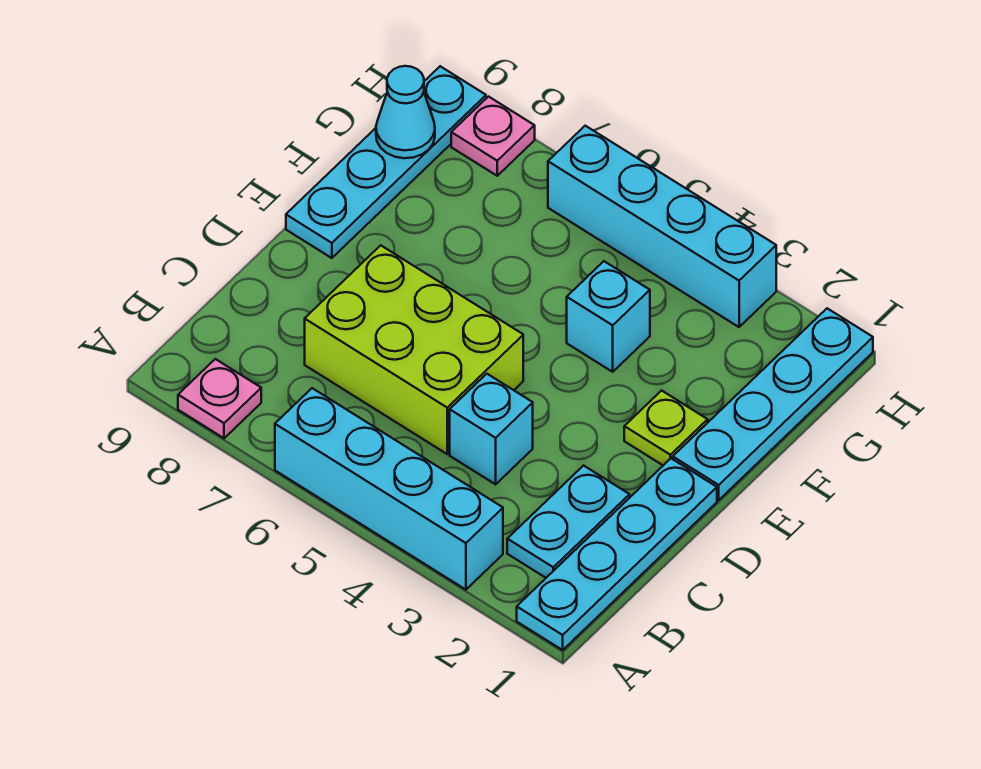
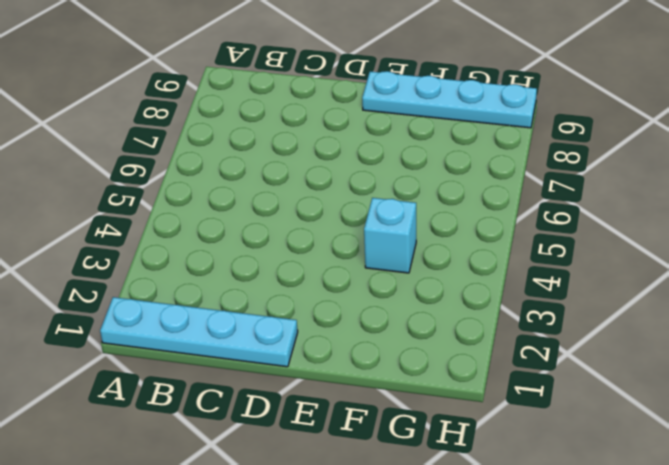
none -> cyan brick A3:A6 level 1
none -> pink plate A8 level 1
none -> cyan plate B2:C2 level 1

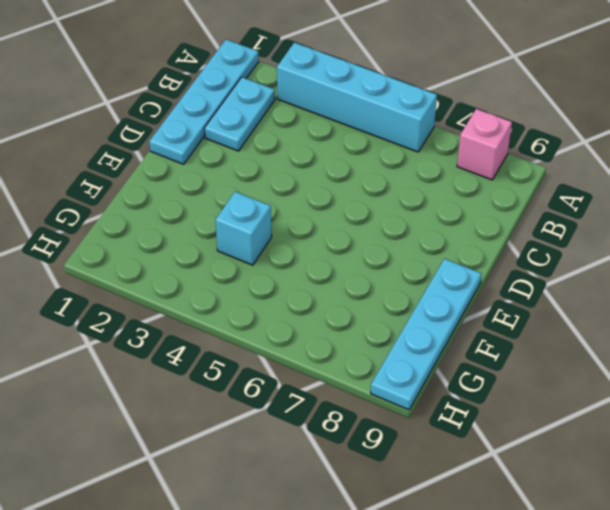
pink brick A8 level 1 -> pink plate A8 level 1
none -> cyan brick C4 level 1
none -> lime brick C5:D7 level 1
none -> cyan plate E1:H1 level 1

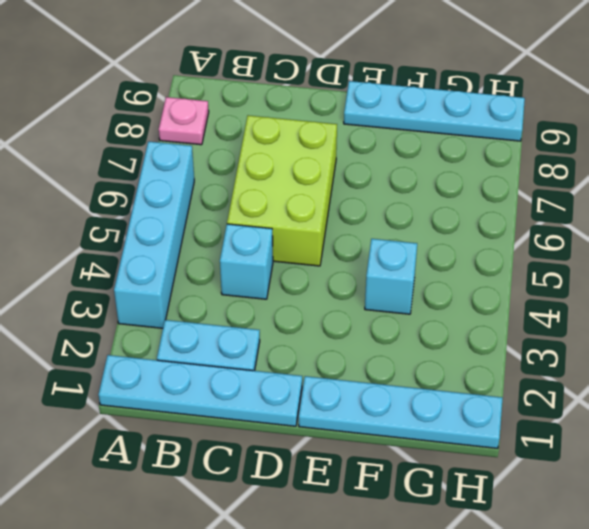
none -> lime plate E2 level 1
none -> cyan brick H3:H6 level 1
none -> pink plate H8 level 1

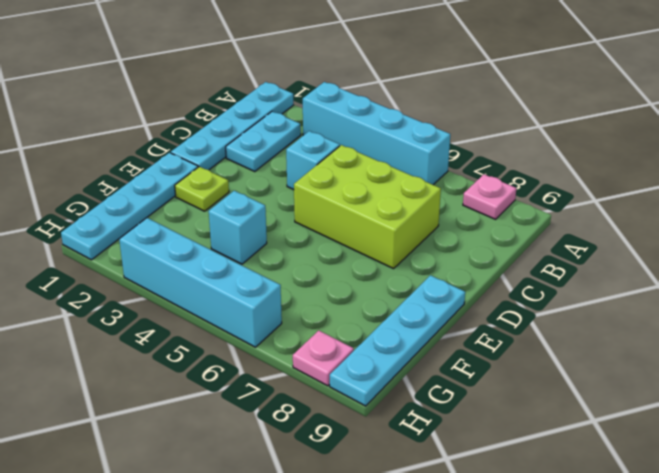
none -> cyan cone G9 level 2

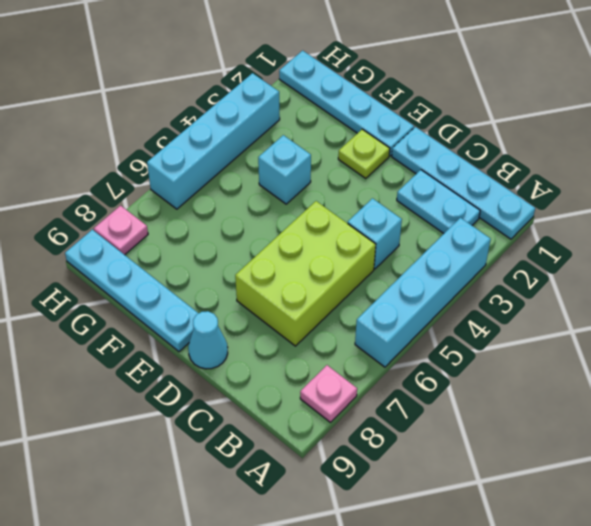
cyan cone D9 level 1 -> cyan cone G9 level 2

